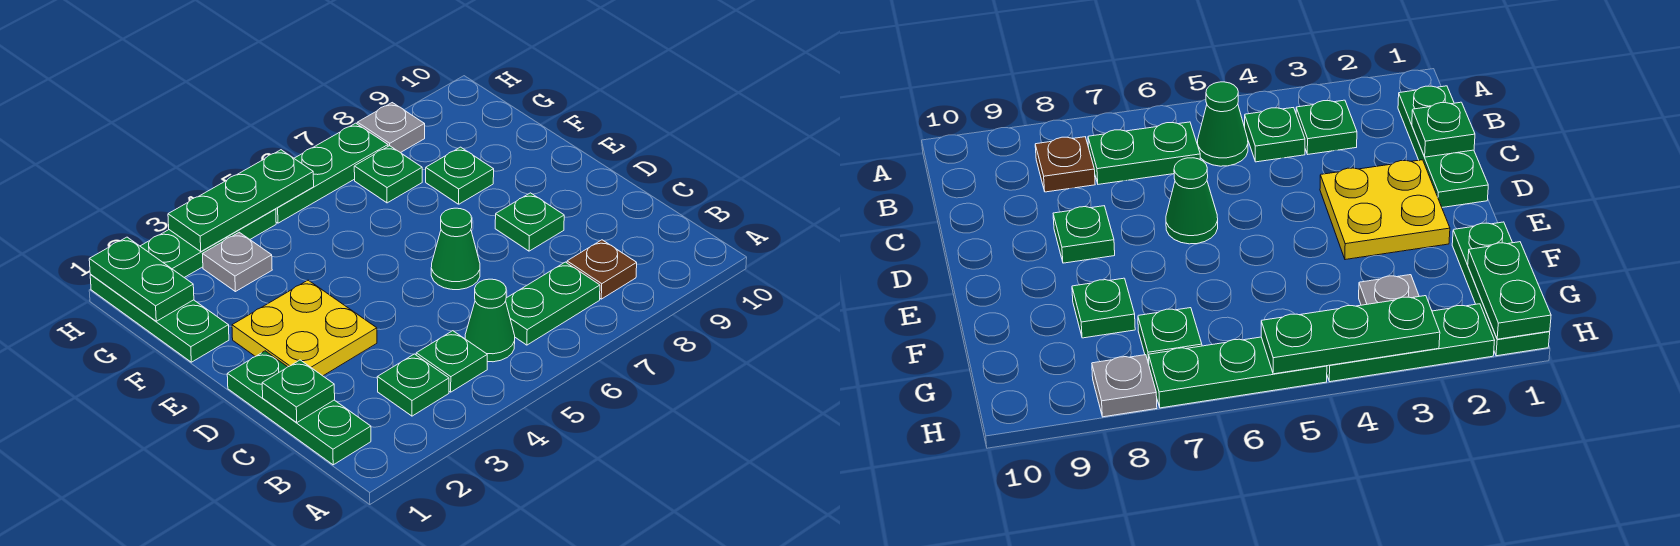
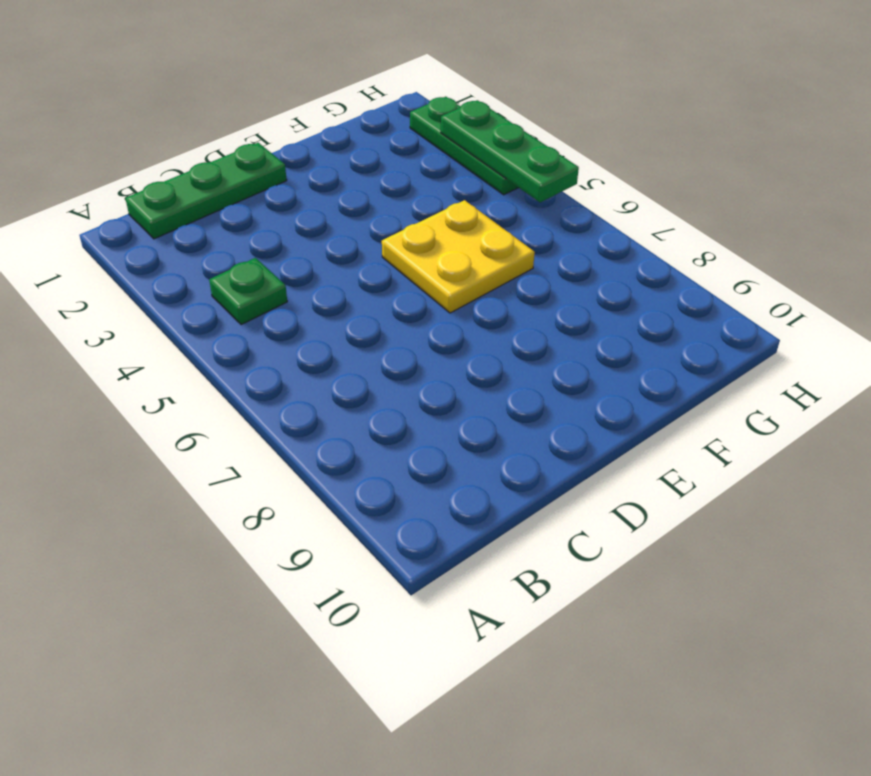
yellow plate E5:F6 level 1 -> yellow plate D2:E3 level 1
none -> green plate B3 level 1
none -> green cone B5 level 1
none -> green plate B6:B7 level 1

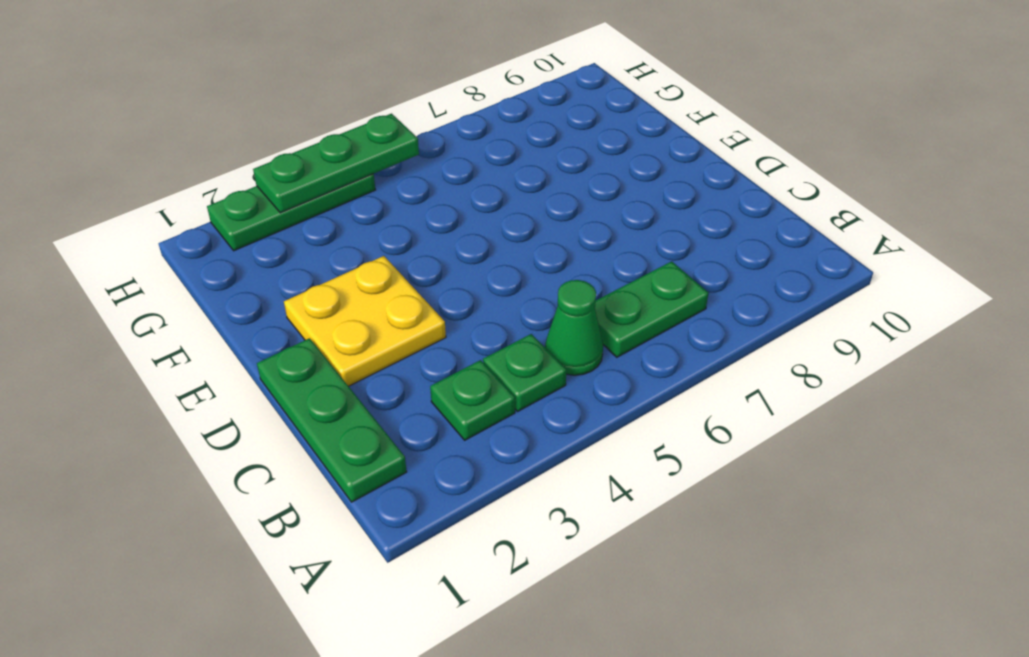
none -> brown plate B8 level 1
none -> green cone D6 level 1
none -> green plate D8 level 1

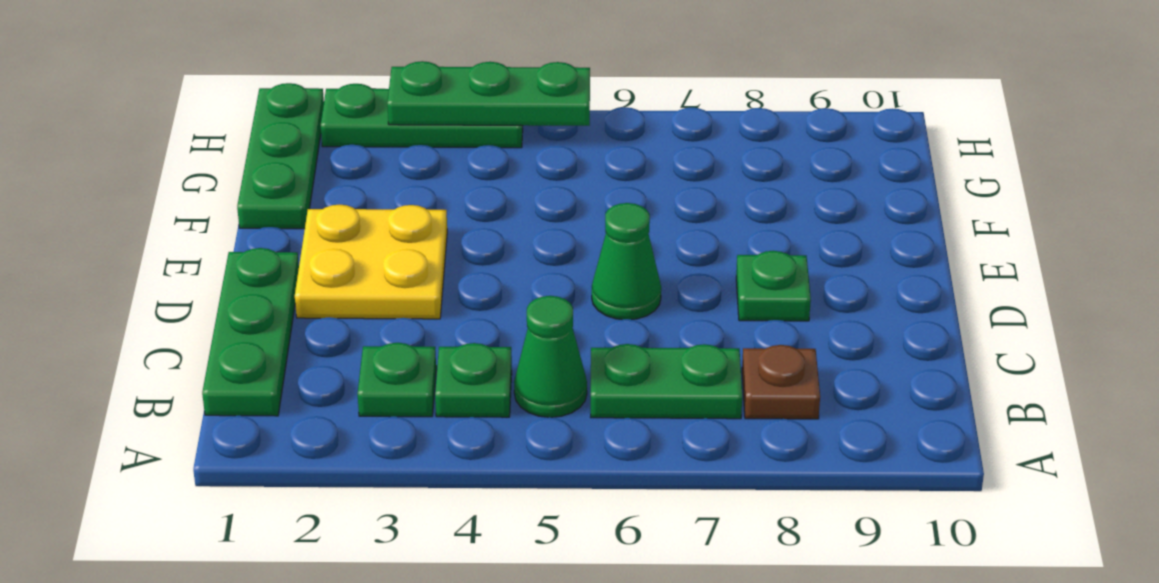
none -> green plate F8 level 1
none -> grey plate G3 level 1
none -> green plate G7 level 1

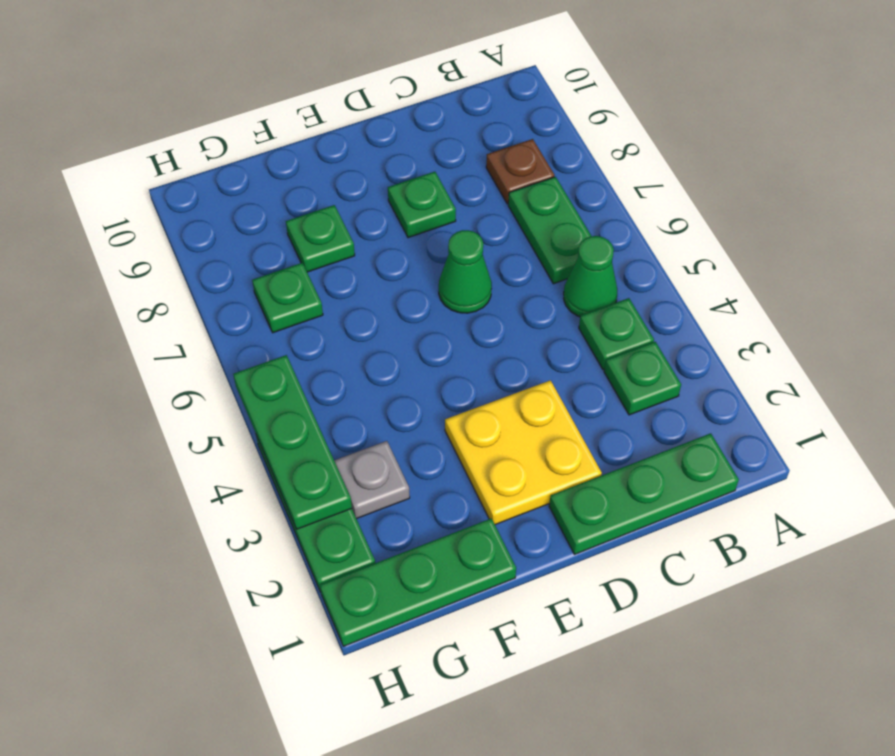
none -> green plate H5:H7 level 1
none -> grey plate H8 level 1
none -> green plate C1 level 2

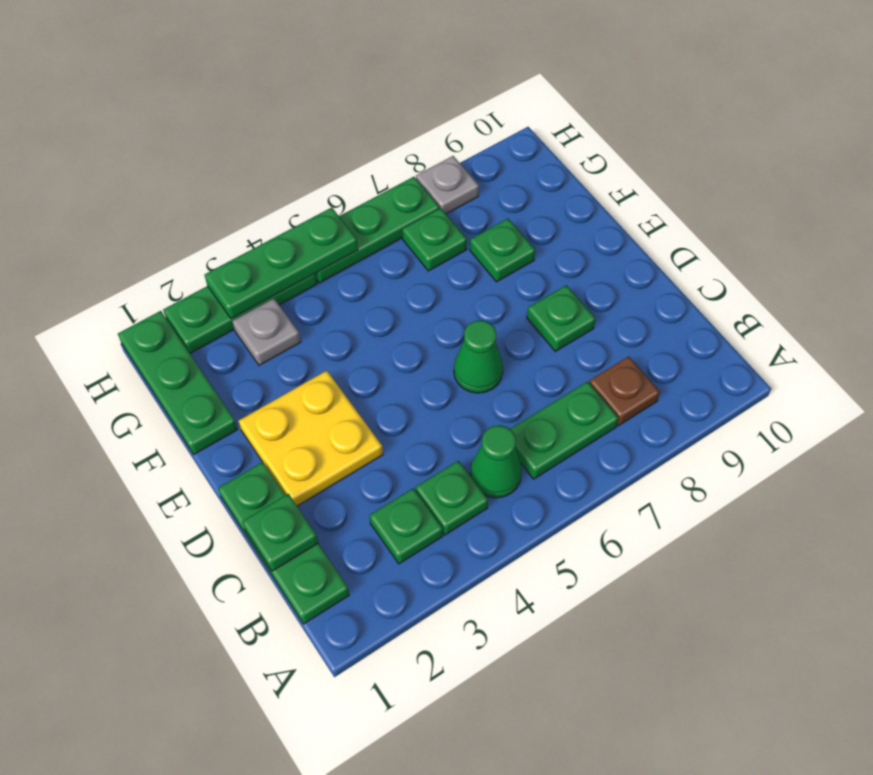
none -> green plate G1:H1 level 2

